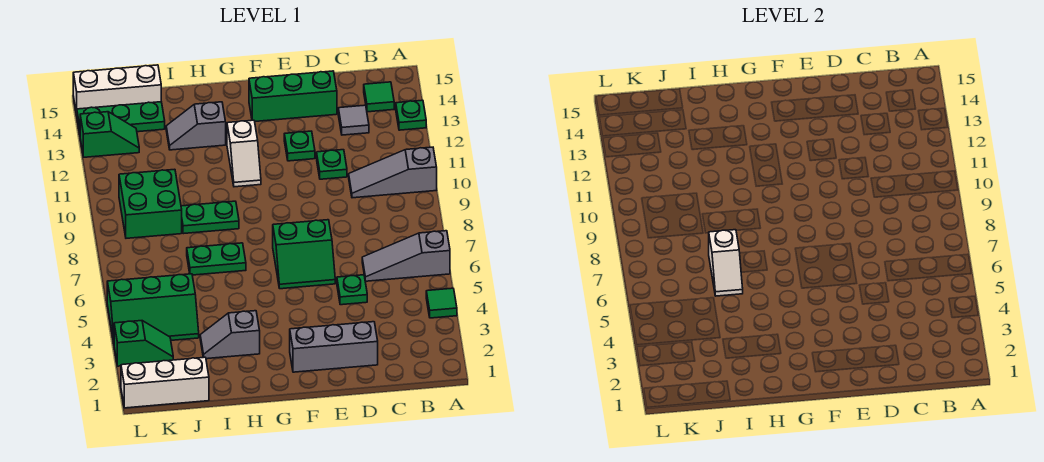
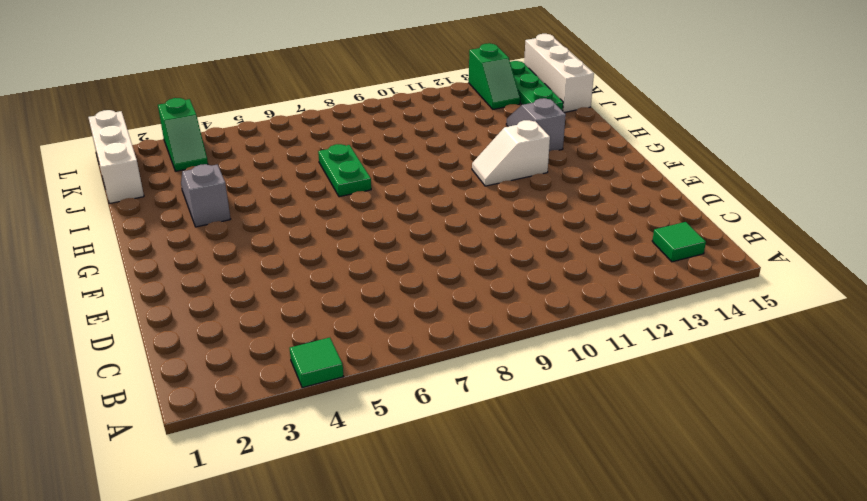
none -> grey slope A6:C6 level 1 top A
none -> grey slope A10:C10 level 1 top A
none -> green plate A13 level 1

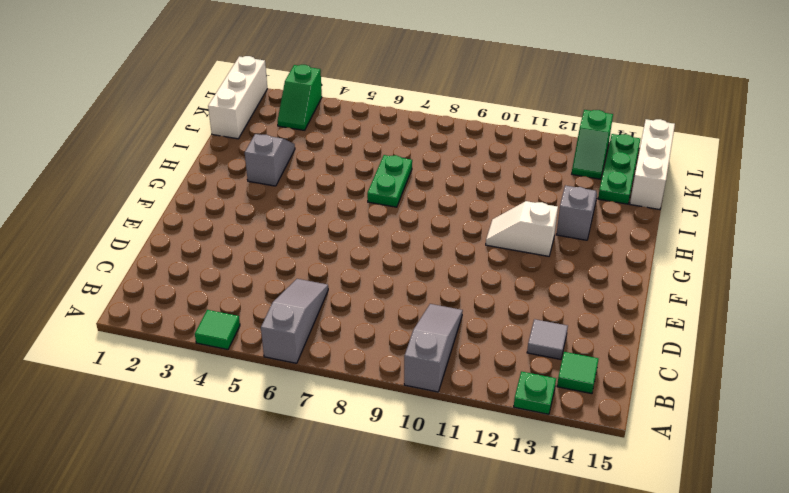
none -> grey brick D2:F2 level 1
none -> green plate D5 level 1
none -> green plate D11 level 1

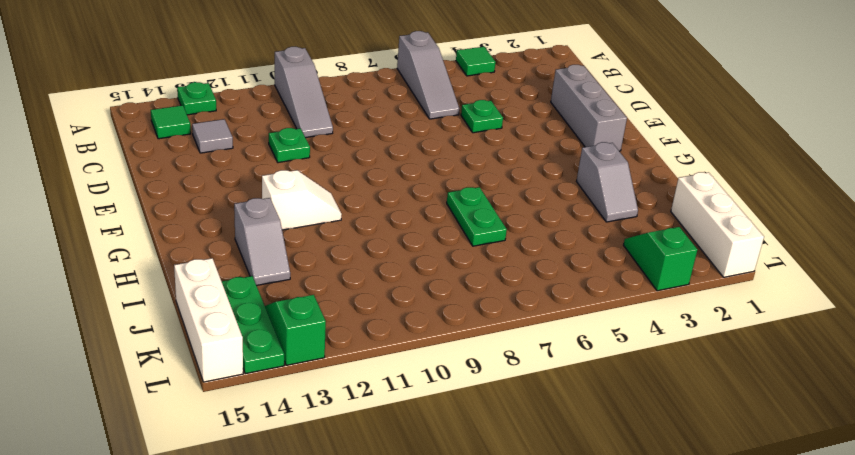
none -> green brick D14:F14 level 1
none -> green slope E6:F7 level 1 top 7
none -> green plate E12 level 1

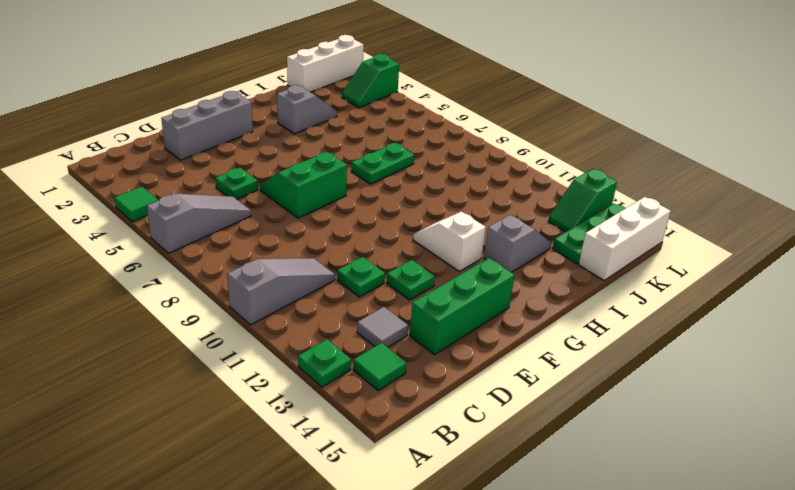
none -> green plate H9:I9 level 1
none -> green slope J4:L5 level 1 top 5
none -> green brick J9:K10 level 1

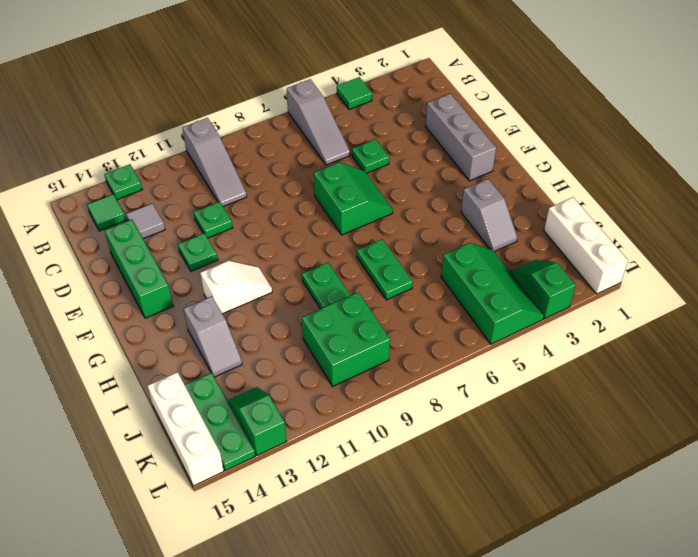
none -> white slope I6:I7 level 2 top 7

